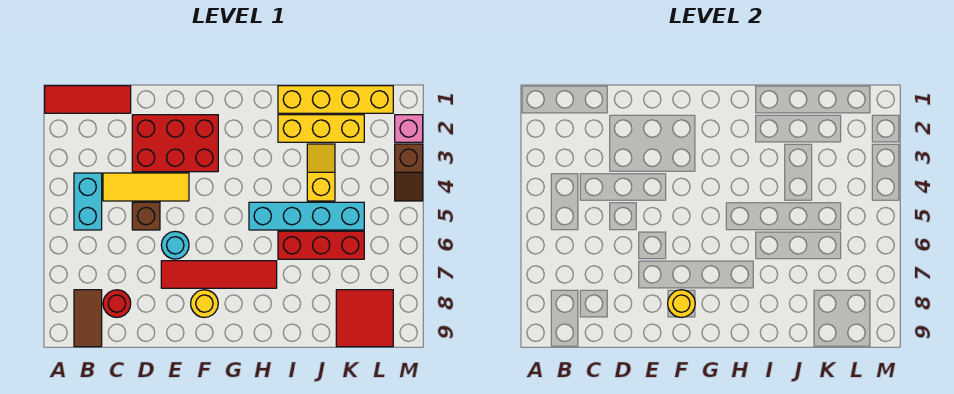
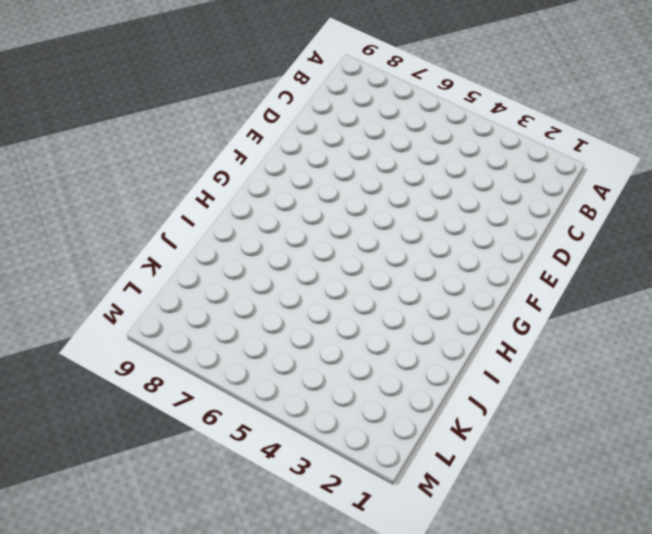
none -> red tile A1:C1 level 1
none -> cyan brick B4:B5 level 1
none -> brown tile B8:B9 level 1

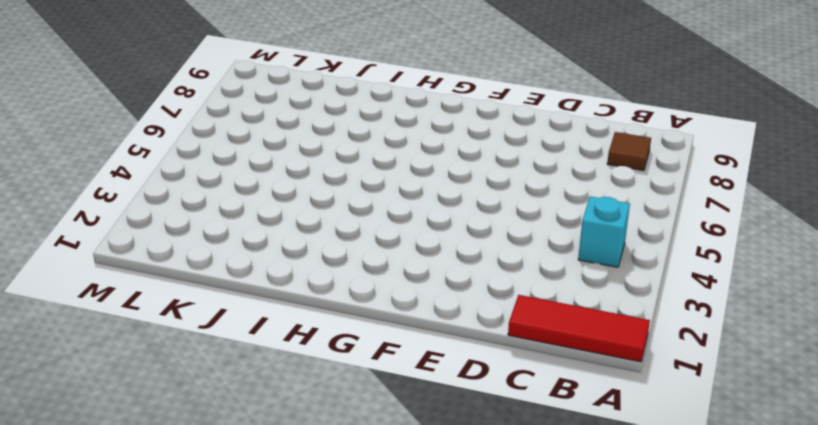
cyan brick B4 level 1 -> cyan brick B4:B5 level 1
brown tile B8 level 1 -> brown tile B8:B9 level 1
none -> yellow tile C4:E4 level 1
none -> red round brick C8 level 1
none -> red brick D2:F3 level 1

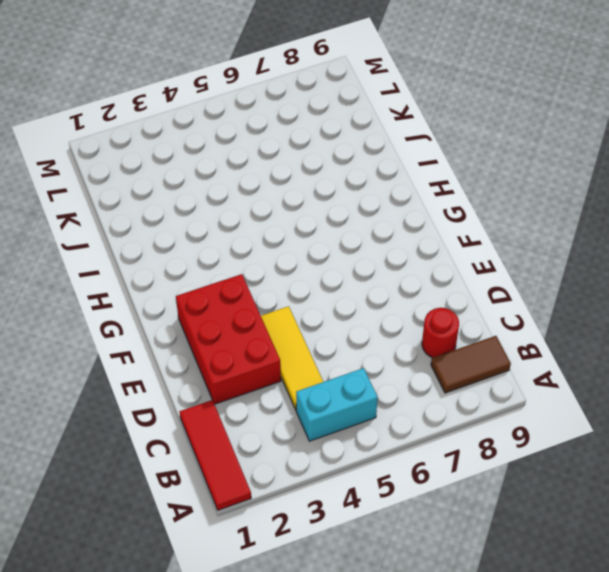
none -> brown brick D5 level 1
none -> cyan round brick E6 level 1
none -> red tile E7:H7 level 1

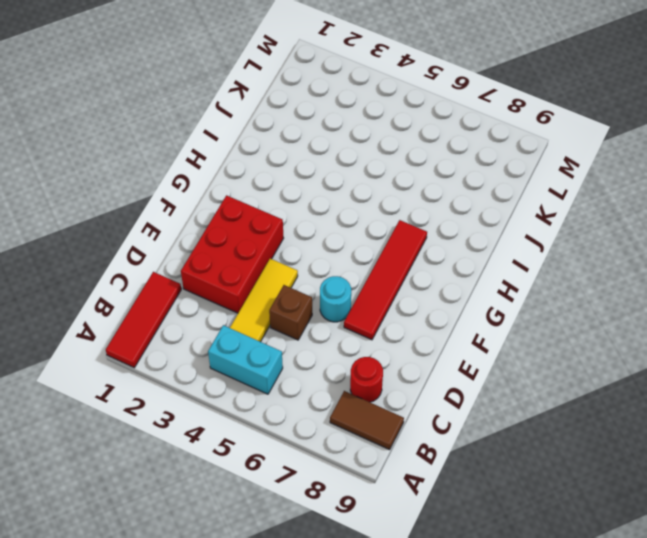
none -> yellow round brick F8 level 1
none -> cyan brick H5:K5 level 1
none -> yellow brick I1:L1 level 1

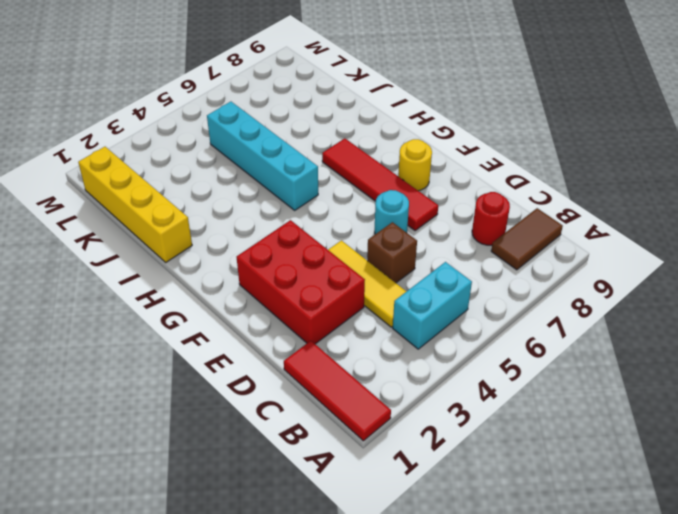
none -> yellow brick I2:K2 level 1
none -> red brick I6:K6 level 1
none -> yellow slope J3:J4 level 1 top 4

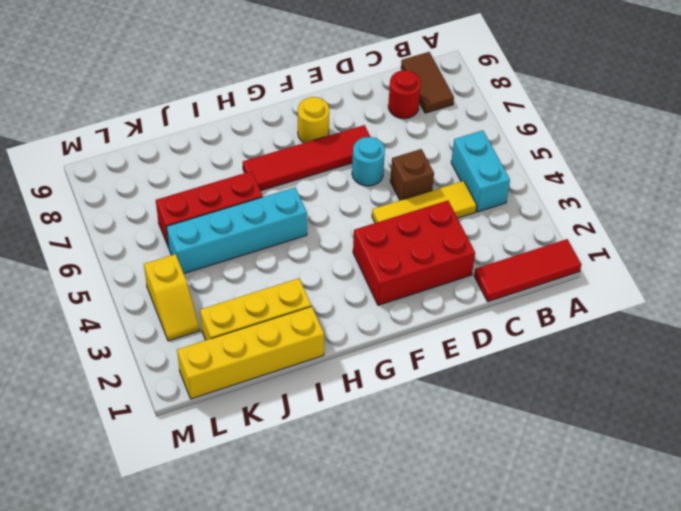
yellow slope L3:L4 level 1 top 4 -> yellow slope J3:J4 level 1 top 4
none -> red tile K8:L9 level 1
none -> pink brick M2 level 1
none -> brown slope M3:M4 level 1 top 3

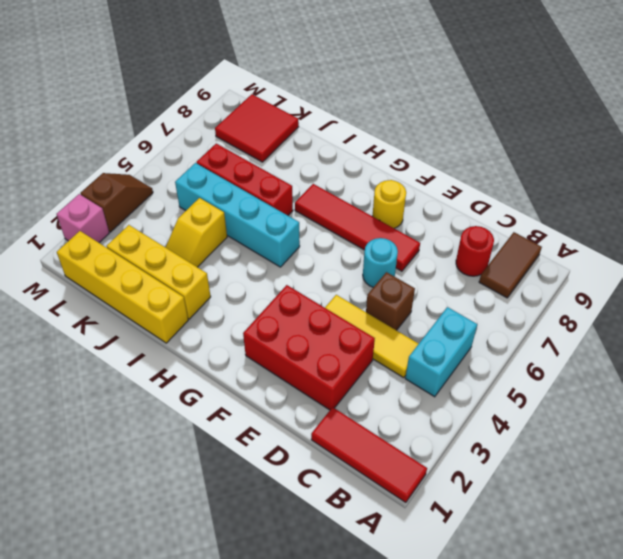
none -> yellow round brick F8 level 2

